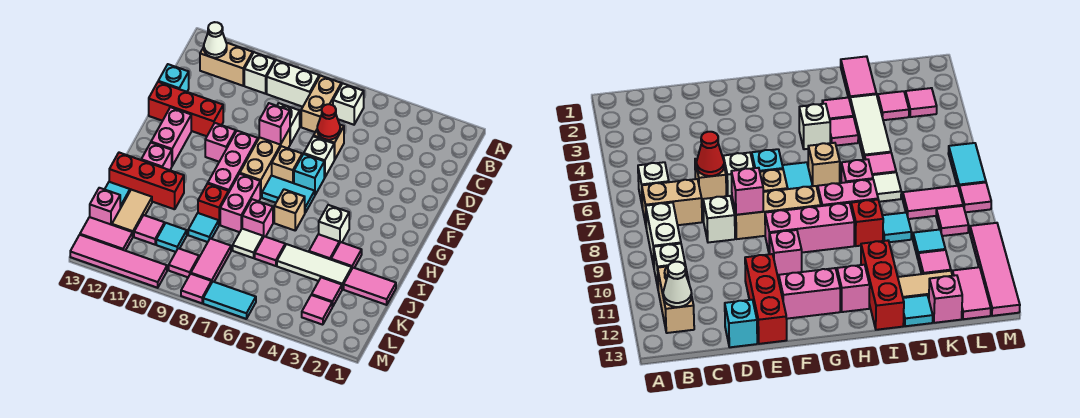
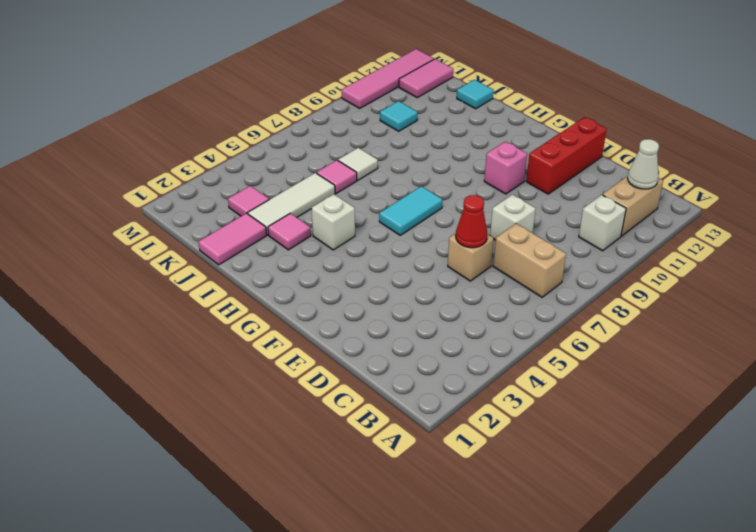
none -> white brick B6 level 1
none -> white brick B8:B9 level 1
none -> cyan brick D13 level 1
none -> white brick E6 level 1

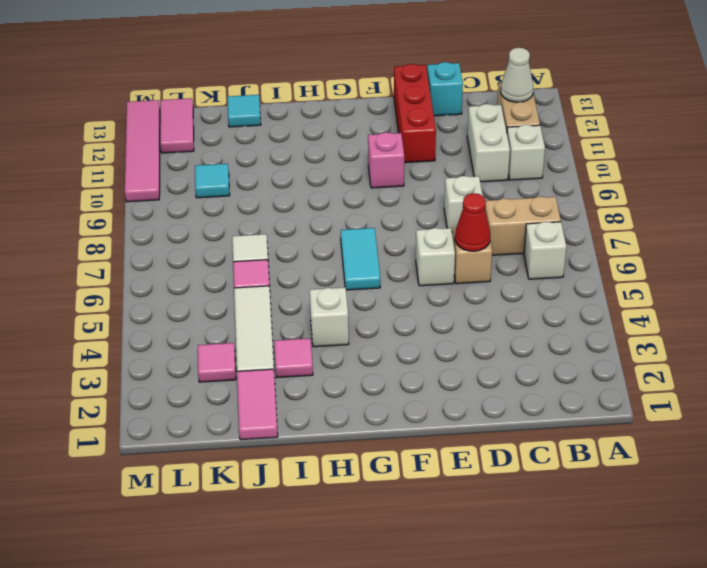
white brick C10:C11 level 1 -> white brick B8:B9 level 1
none -> tan brick E8:G8 level 1
none -> cyan brick F6 level 1
none -> tan brick F7 level 1
none -> pink brick F9:H9 level 1

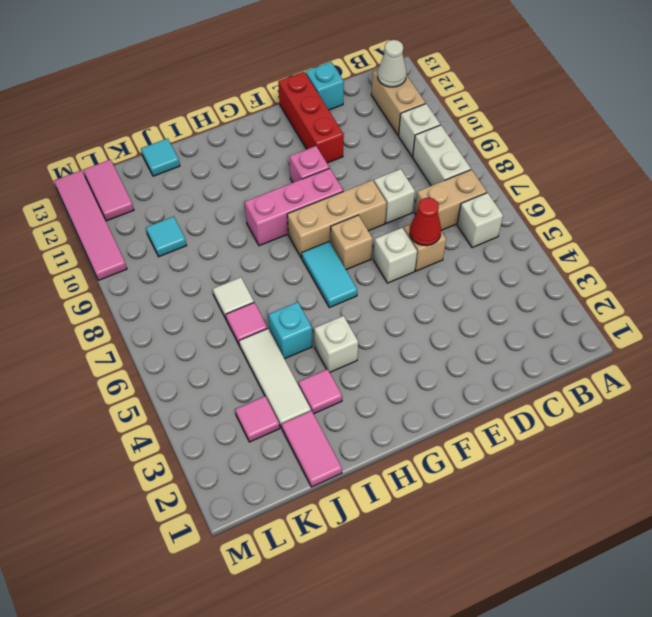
cyan brick I5 level 1 -> cyan brick F6 level 1
none -> pink brick F12:G12 level 1
none -> tan brick H6 level 1
none -> pink brick H8:I8 level 1
none -> pink brick H12 level 1

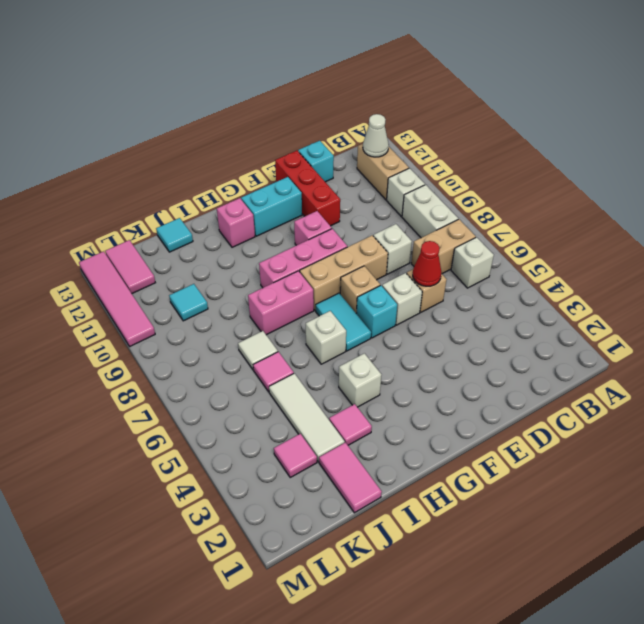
cyan brick F12:G12 level 1 -> pink brick F12:G12 level 1
white brick H6 level 1 -> tan brick H6 level 1
none -> pink tile I4 level 1
none -> pink brick I7 level 1
none -> red brick I9 level 1
none -> red brick I11:I13 level 1

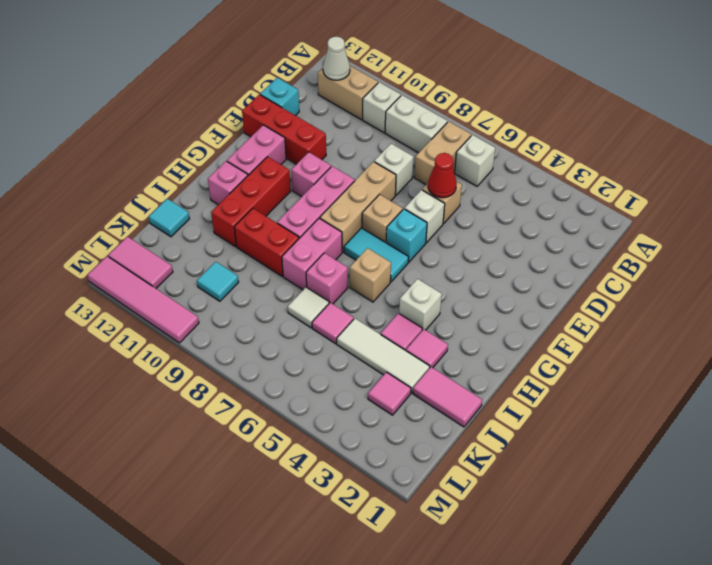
red brick G11:I11 level 1 -> red brick I11:I13 level 1
red brick I9:I10 level 1 -> red brick I9 level 1
none -> cyan tile J9 level 1
none -> tan tile J12:K12 level 1
none -> pink tile K8:L8 level 1
none -> pink tile K11 level 1

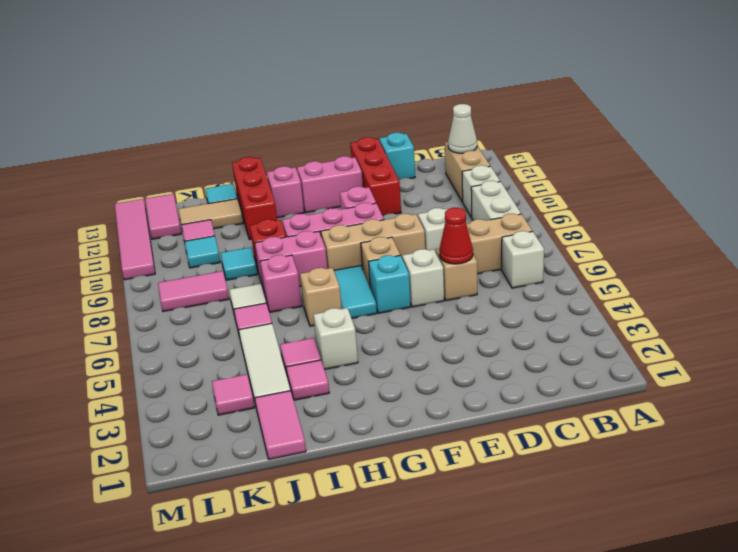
none -> pink brick K13 level 1
none -> pink tile L3 level 1
none -> pink tile L9 level 1
none -> cyan tile M6:M7 level 1

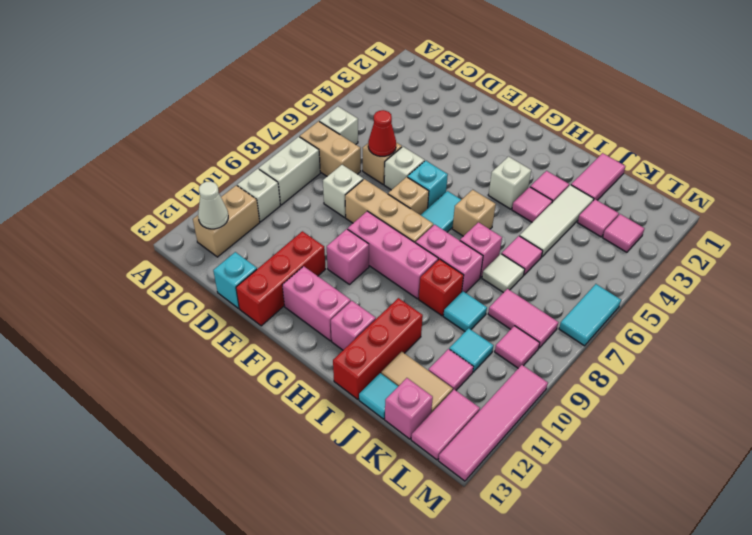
none -> pink tile M8 level 1
none -> pink brick E8 level 2

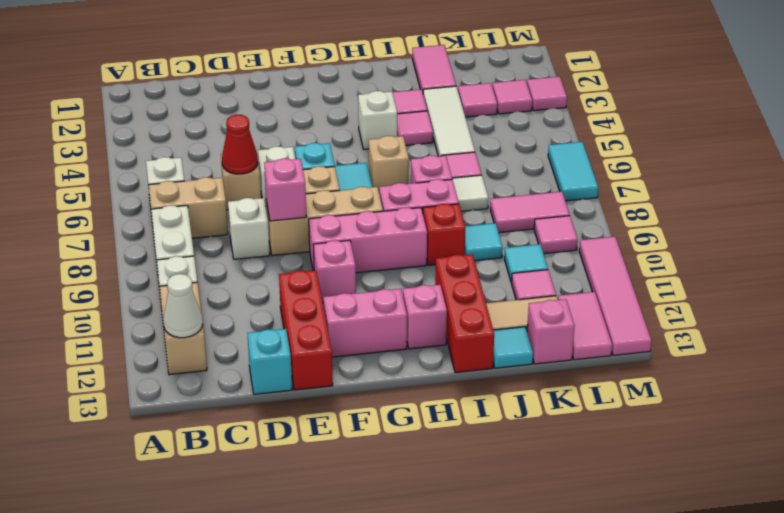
pink tile M3 level 1 -> pink tile M8 level 1

